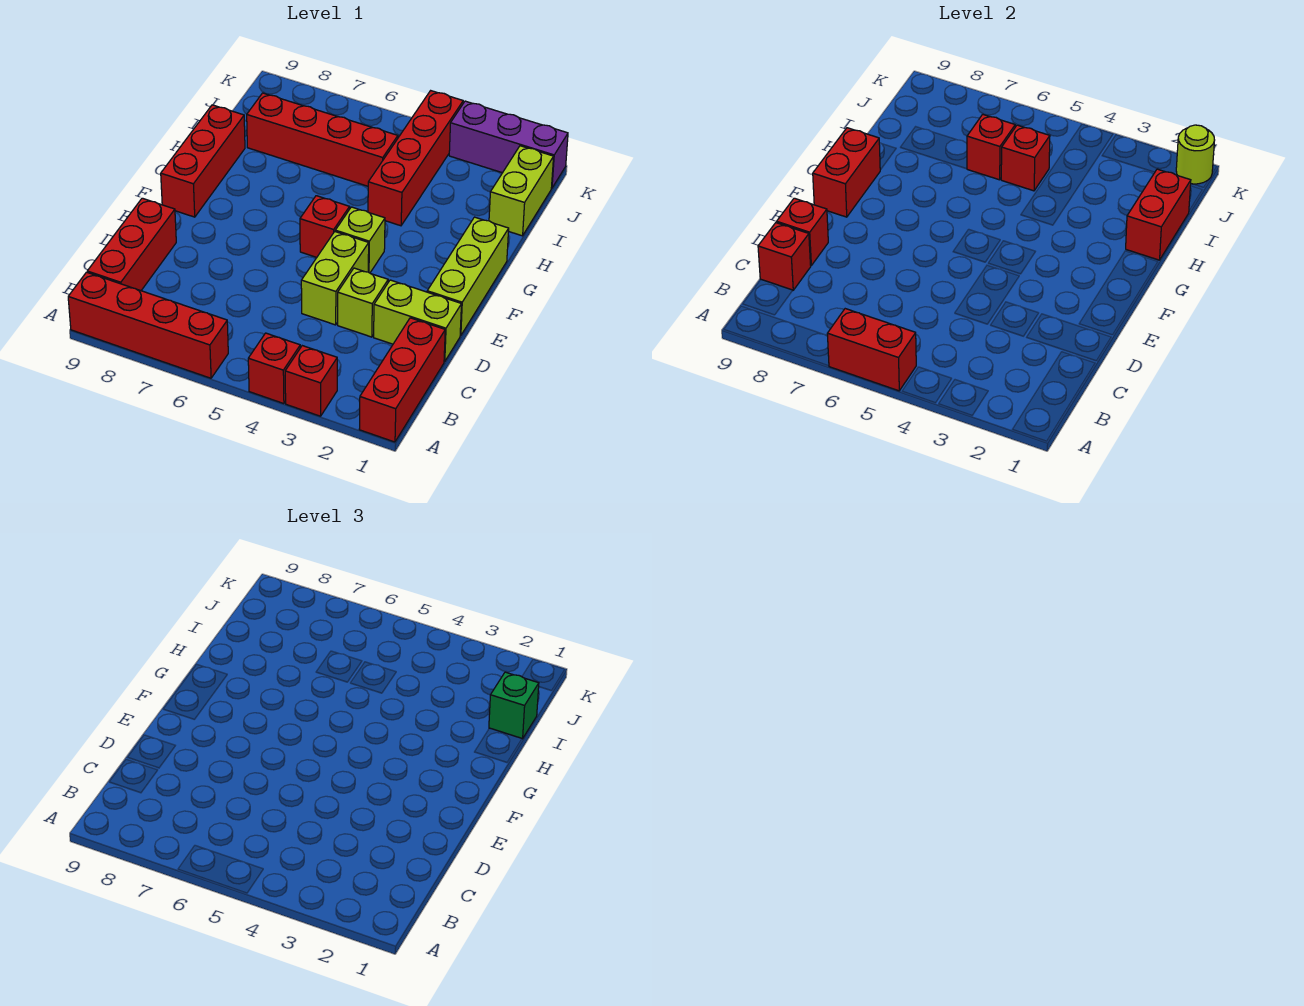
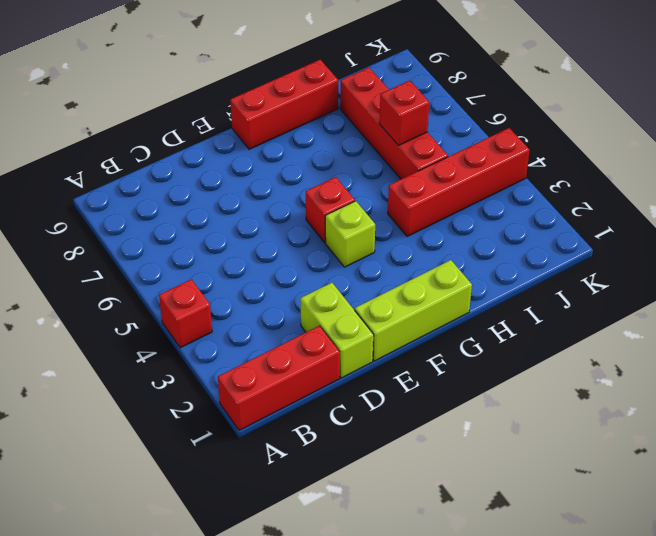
none -> red brick A3 level 1
none -> red brick A6:A9 level 1
none -> red brick B9:D9 level 1

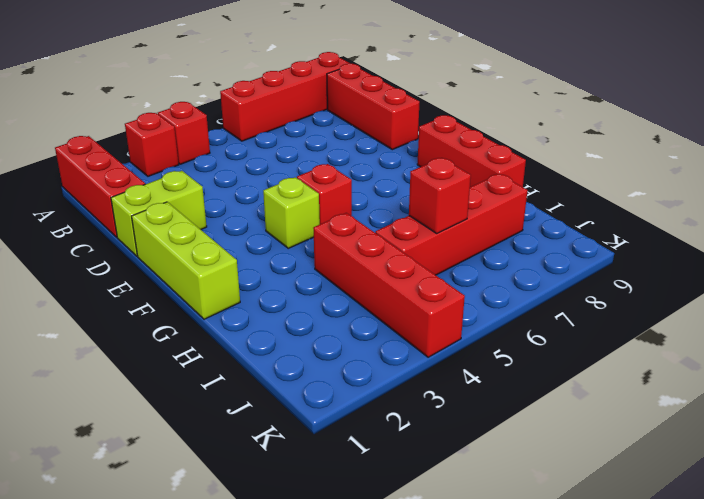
none -> lime brick D3 level 1
none -> lime brick D4:E4 level 1
none -> lime brick I1:J1 level 1

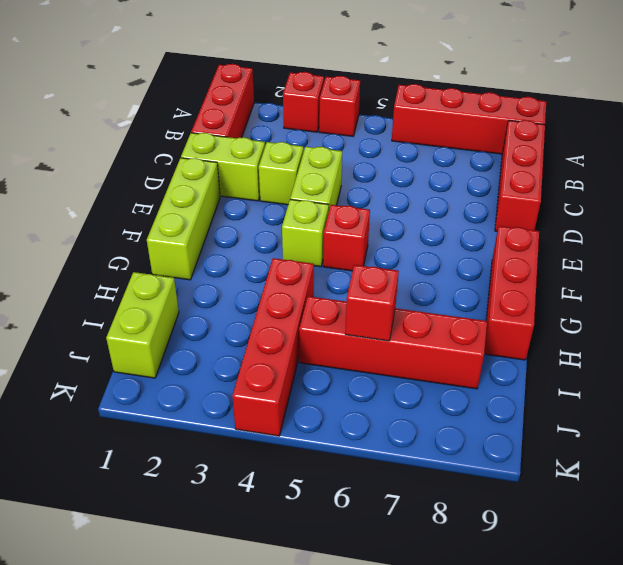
none -> purple brick K1:K3 level 1
none -> red brick A5:A6 level 2
none -> red brick C9 level 2

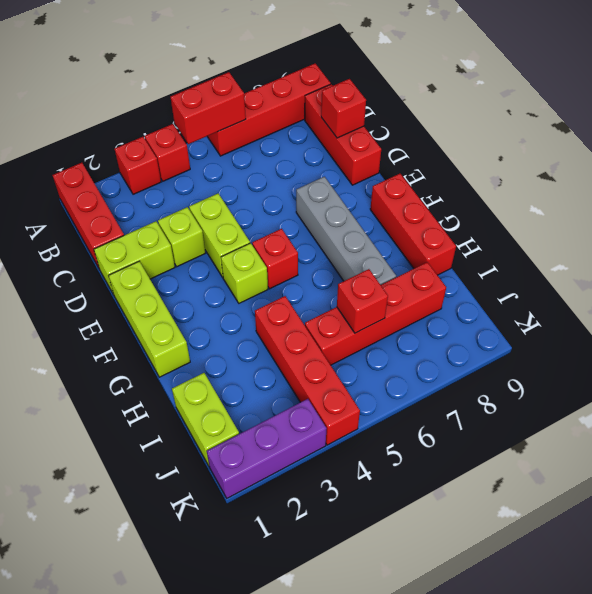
grey brick E7:H7 level 1 -> none
none -> red brick D9 level 2
none -> red brick F9:G9 level 2
none -> red brick H1:I1 level 2

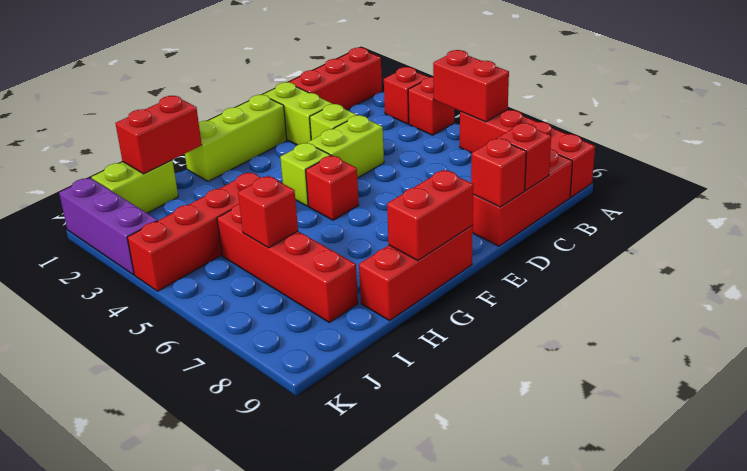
none -> red brick I5 level 2
none -> lime round brick K1 level 2
none -> green brick I1 level 3

